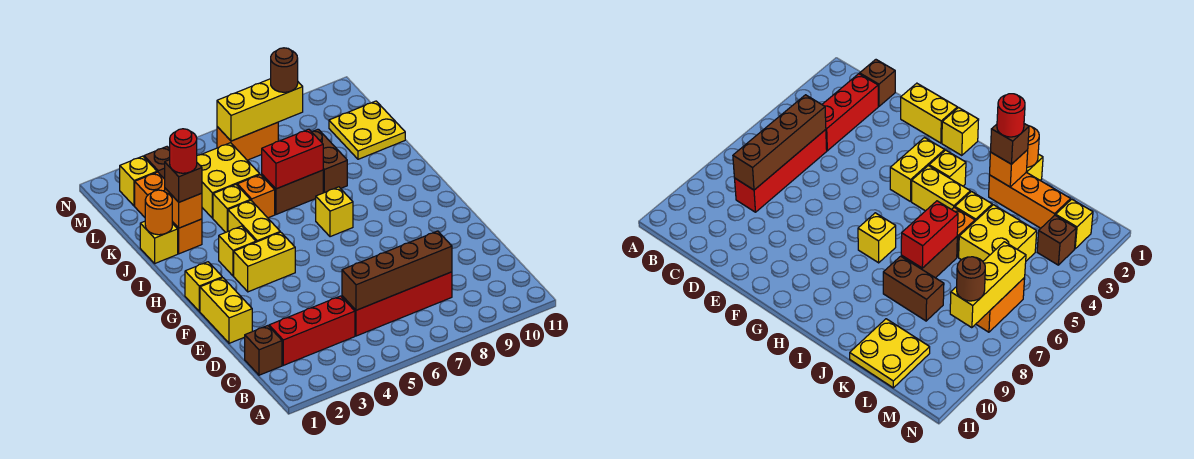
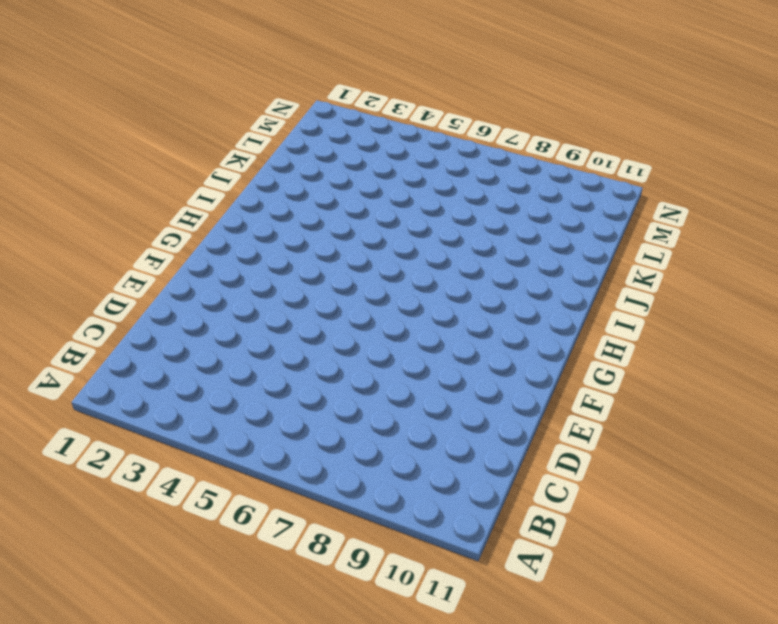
none -> brown brick C1 level 1
none -> red brick C2:C4 level 1
none -> red brick C5:C8 level 1

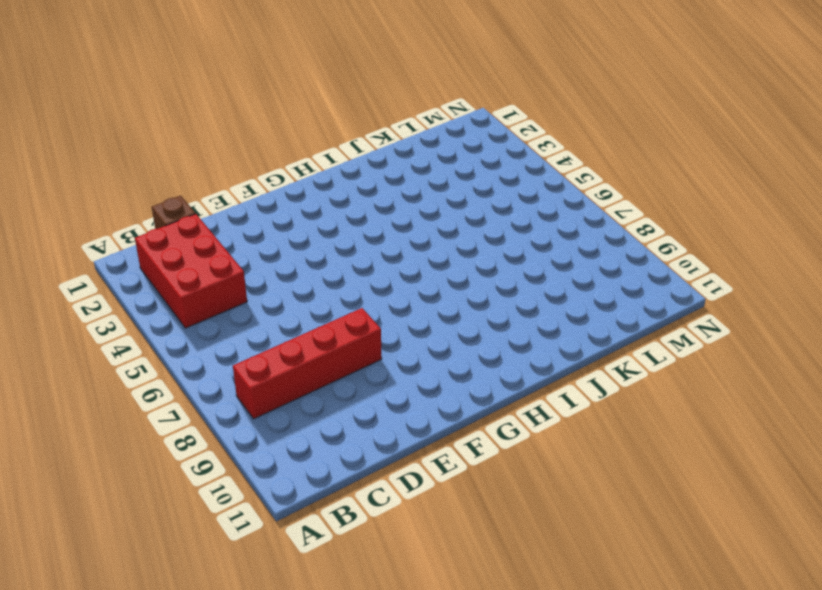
red brick B2:C4 level 1 -> red brick C2:C4 level 1
red brick B8:E8 level 1 -> red brick C5:C8 level 1
none -> yellow brick E1:F1 level 1
none -> yellow brick G1 level 1
none -> yellow brick G3:G4 level 1

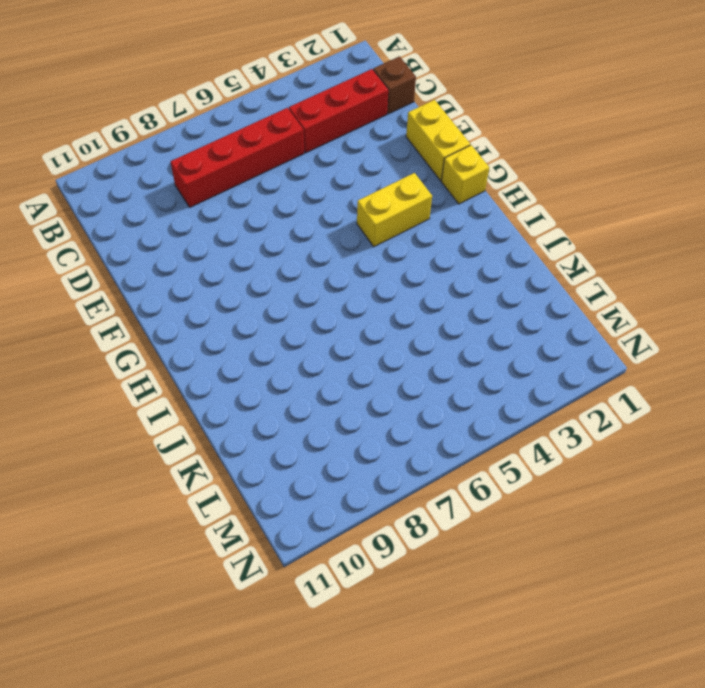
none -> yellow brick H3 level 1
none -> yellow brick H4:I4 level 1
none -> yellow brick H7 level 1

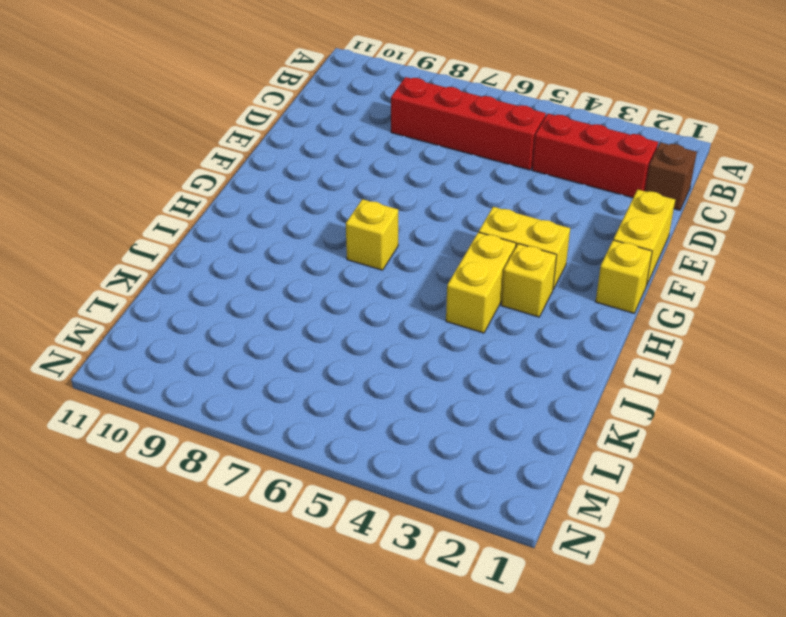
none -> yellow brick J1 level 1
none -> orange brick J2:L2 level 1
none -> yellow brick J4 level 1

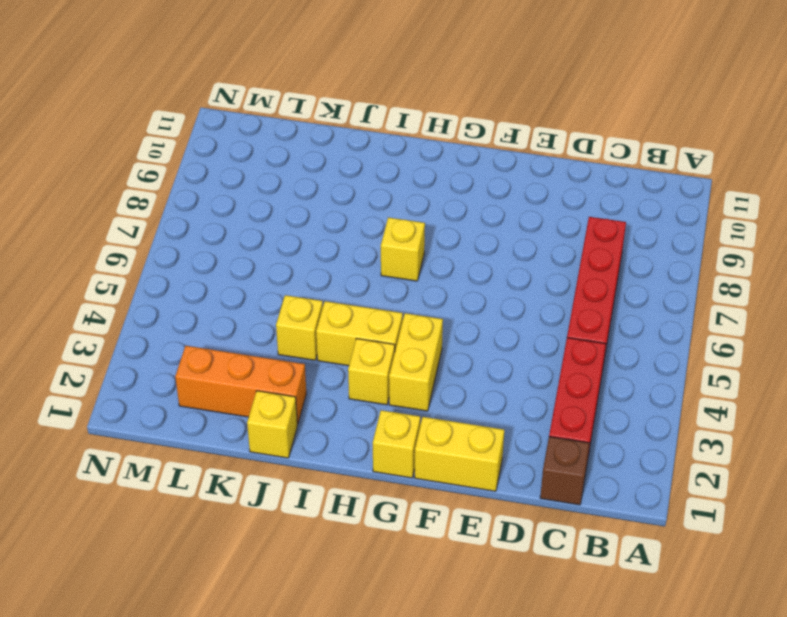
none -> orange brick J5 level 1
none -> brown brick J6:J7 level 1
none -> brown brick J8:K8 level 1

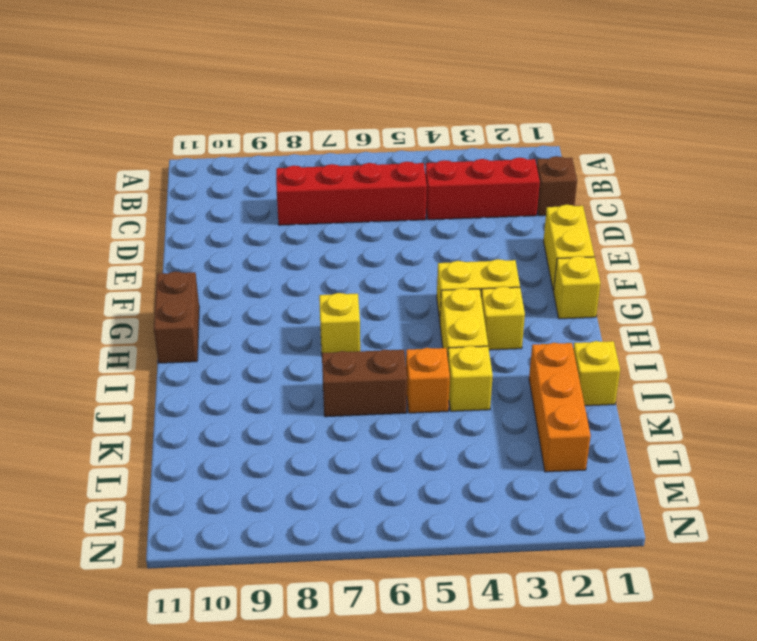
brown brick G11:H11 level 1 -> brown brick J8:K8 level 1
none -> yellow brick K4:L5 level 1
none -> yellow plate K10:L11 level 1
none -> yellow brick M2 level 1

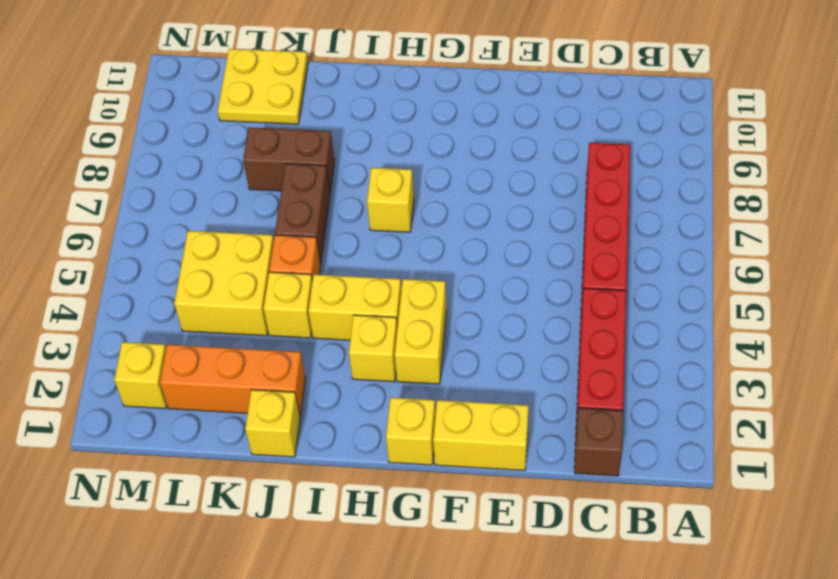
none -> brown brick M3 level 1
none -> orange brick M6:M7 level 1
none -> brown brick C5:C8 level 2

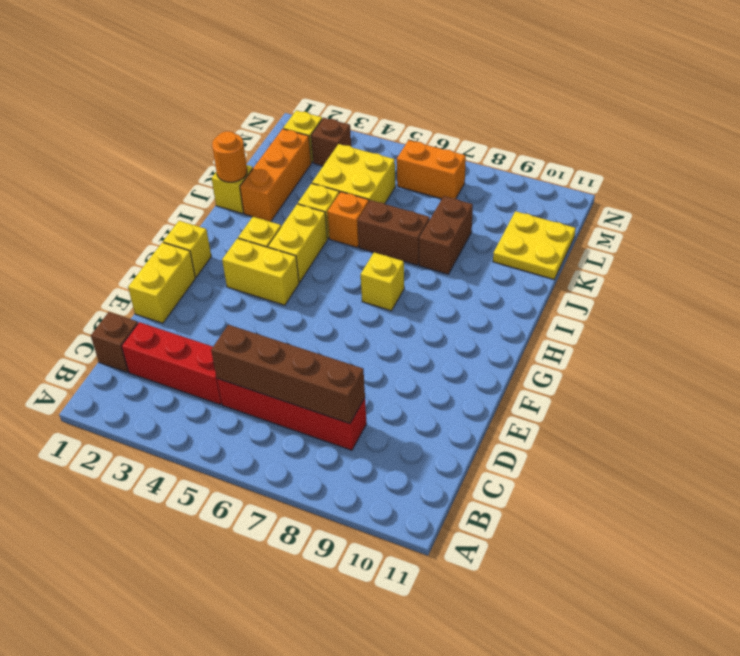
none -> orange brick J2 level 2
none -> red brick J6:J7 level 2
none -> yellow brick M6:M8 level 2

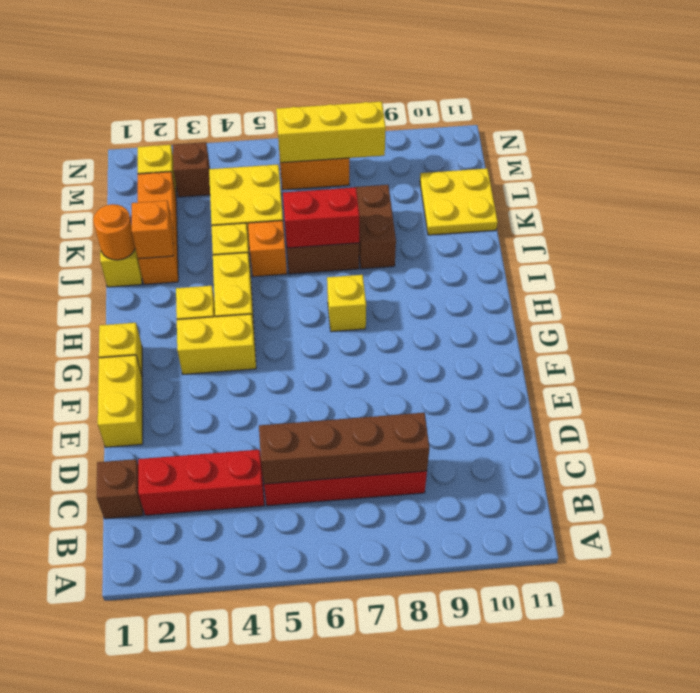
none -> brown brick J2 level 3
none -> brown round brick M8 level 3
none -> red round brick J2 level 4

